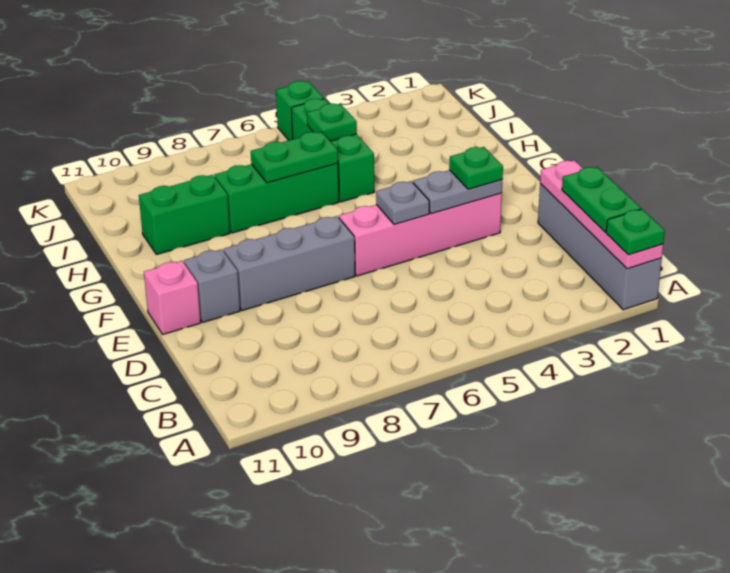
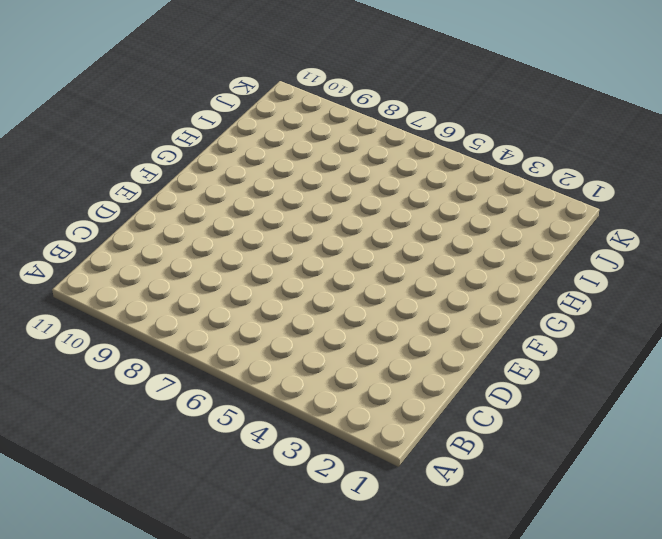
none -> grey brick A1:D1 level 1
none -> pink brick E3:E6 level 1
none -> grey brick E7:E9 level 1

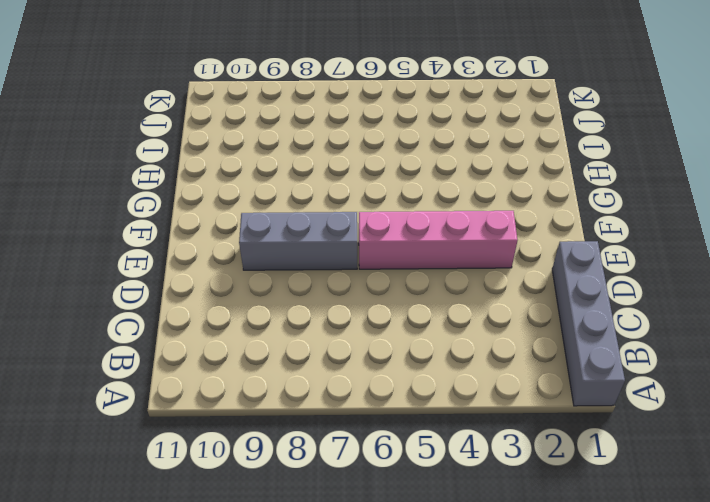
none -> grey brick E10 level 1
none -> pink brick E11 level 1
none -> green brick H5:J5 level 1

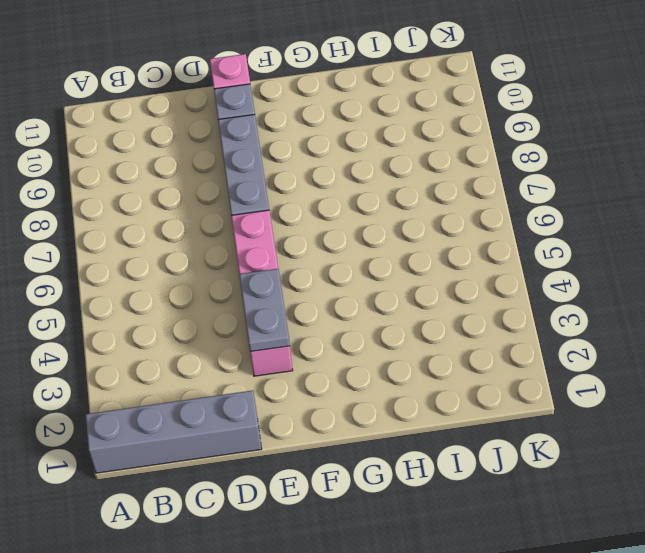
none -> green brick H5:J5 level 1
none -> green brick H6:H8 level 1
none -> green brick H9:H10 level 1

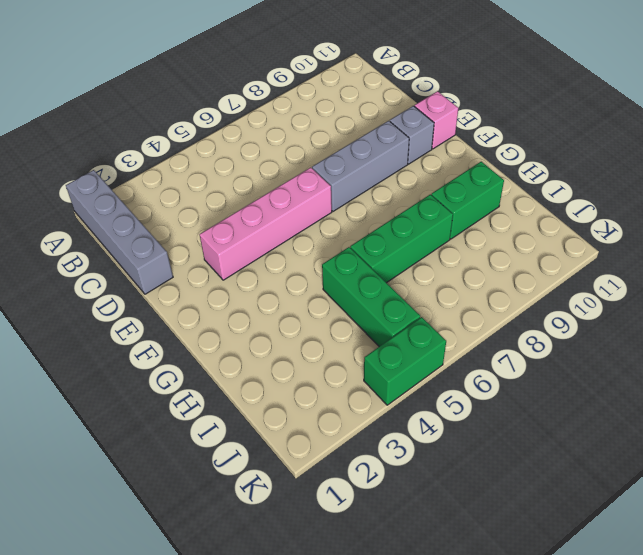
green brick K4:K5 level 1 -> green brick K5 level 1
none -> pink plate A1:D1 level 2
none -> grey plate E3:E4 level 2
none -> grey plate E5 level 2

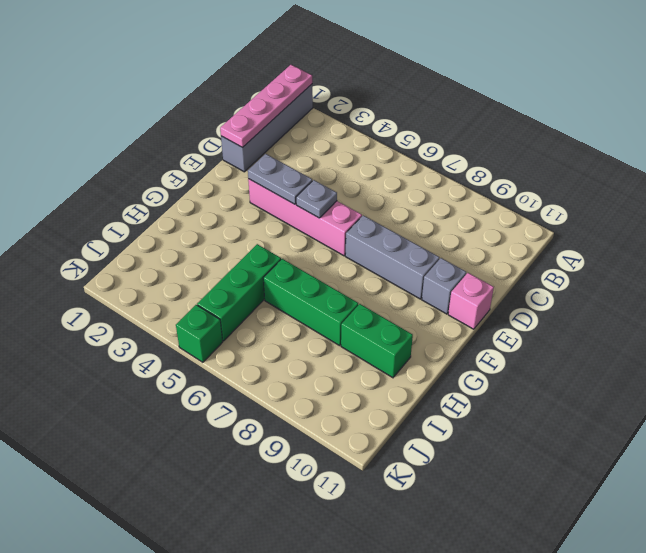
none -> green plate H6:H7 level 2
none -> green plate I5 level 2
none -> green plate A1 level 3

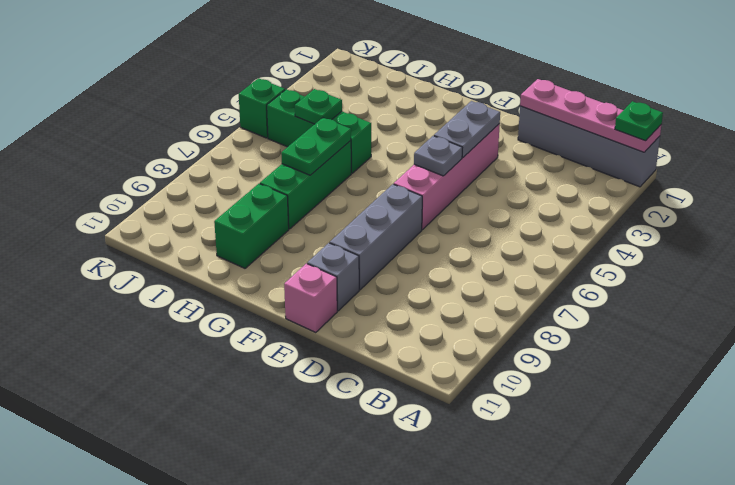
none -> green plate B1:C1 level 3
none -> green plate E3 level 3

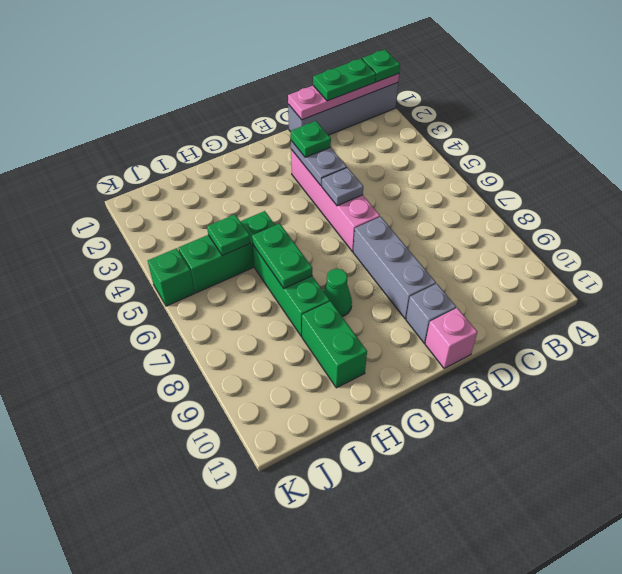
green cone G8 level 1 -> none

